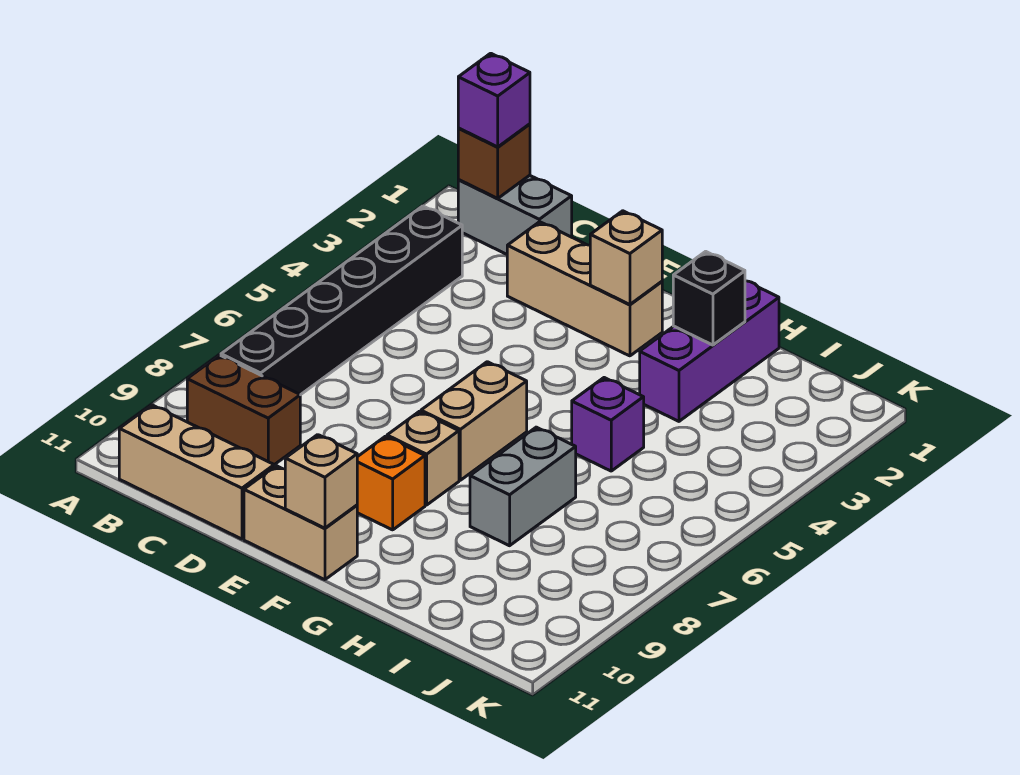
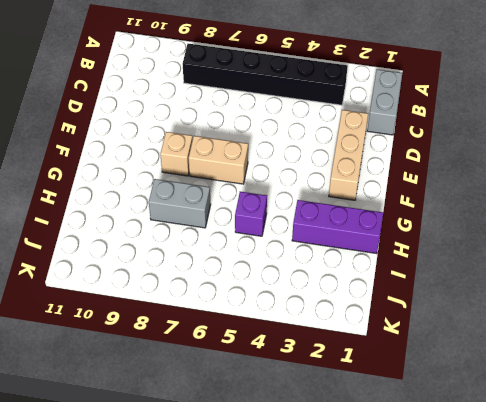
none -> brown brick B9:C9 level 1
none -> tan brick B11:D11 level 1
none -> tan brick E11:F11 level 1

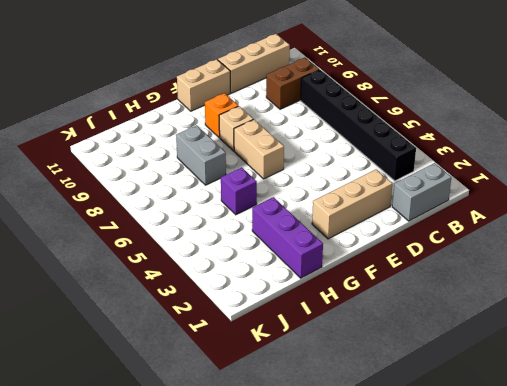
none -> brown brick B1 level 2
none -> tan brick F2 level 2
none -> tan brick F11 level 2

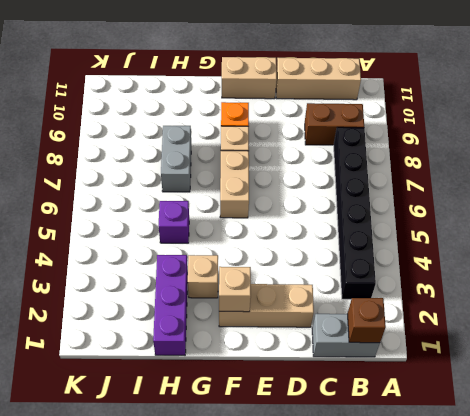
tan brick G3 level 1 -> tan brick F11 level 2
none -> black brick H2 level 2
none -> purple brick B1 level 3

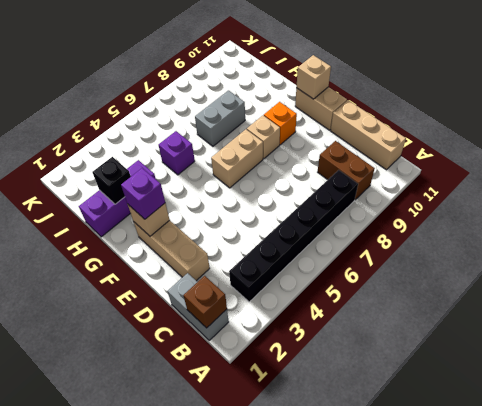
purple brick F2 level 3 -> purple brick B1 level 3

